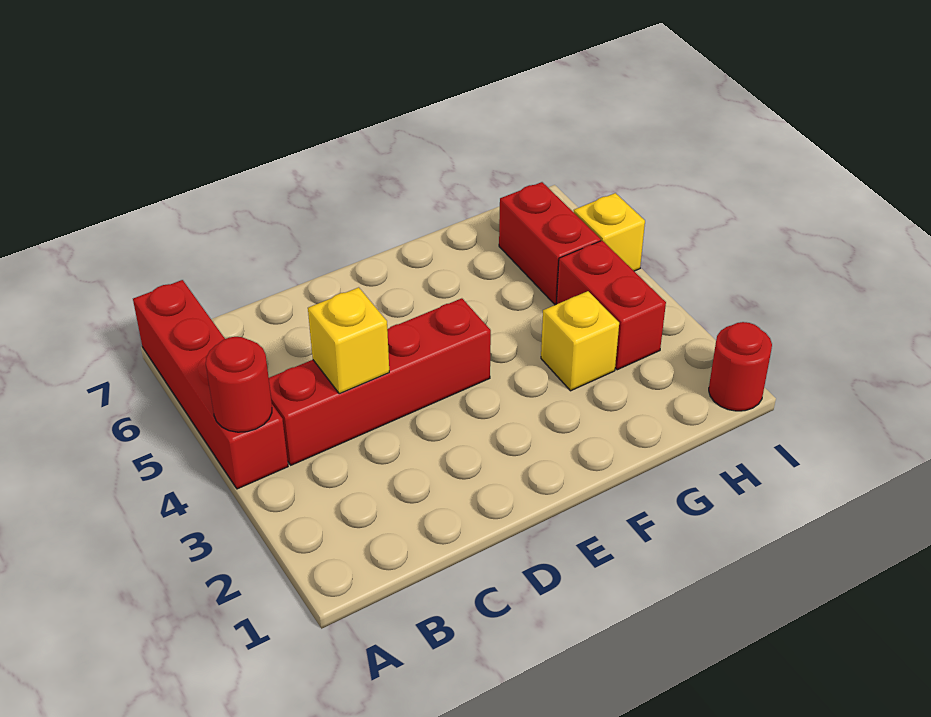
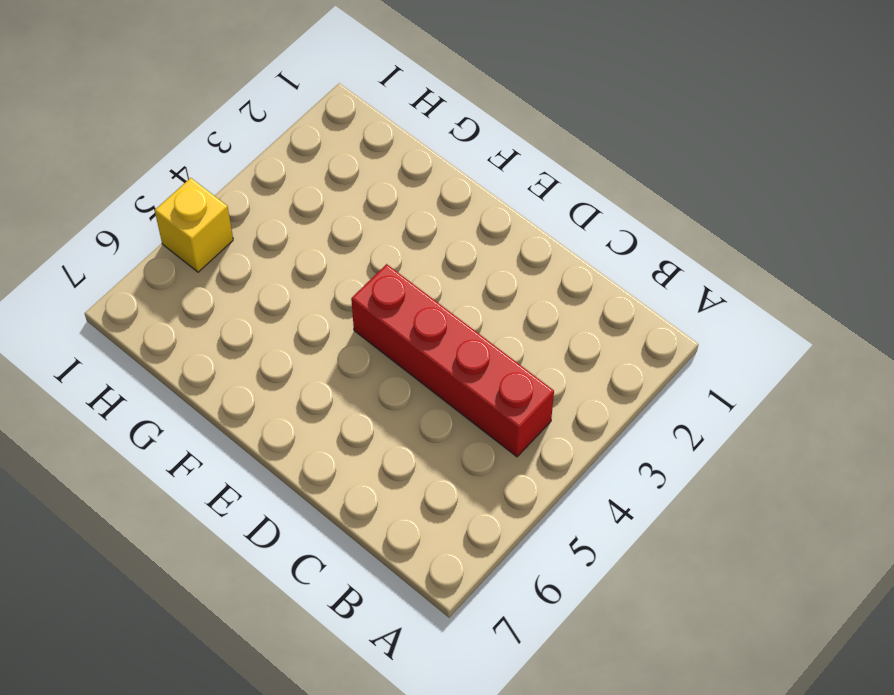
none -> red brick A4:A7 level 1
none -> yellow brick G3 level 1

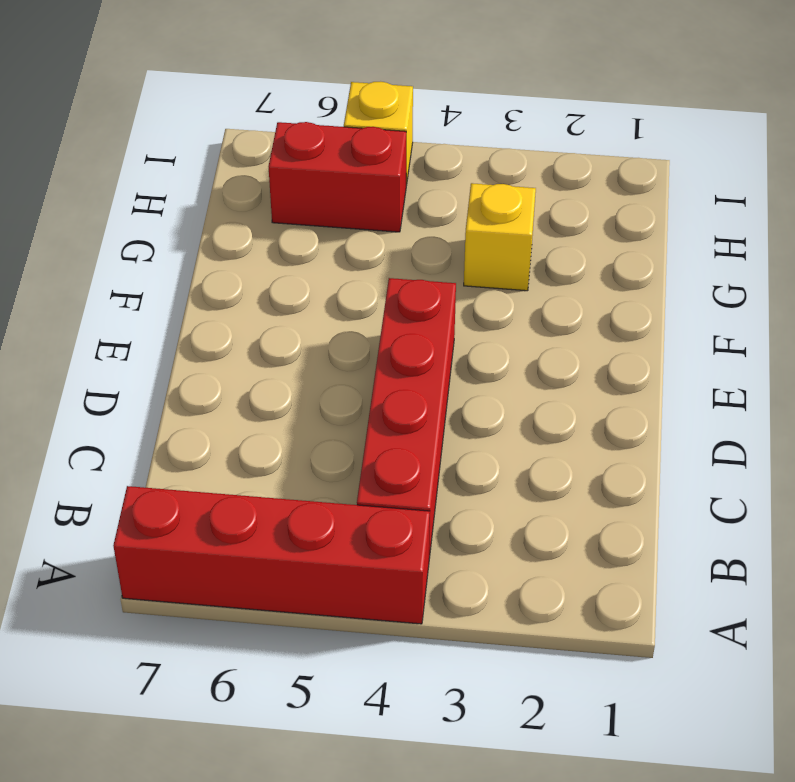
none -> red brick H3:H4 level 1
none -> red round brick I1 level 1

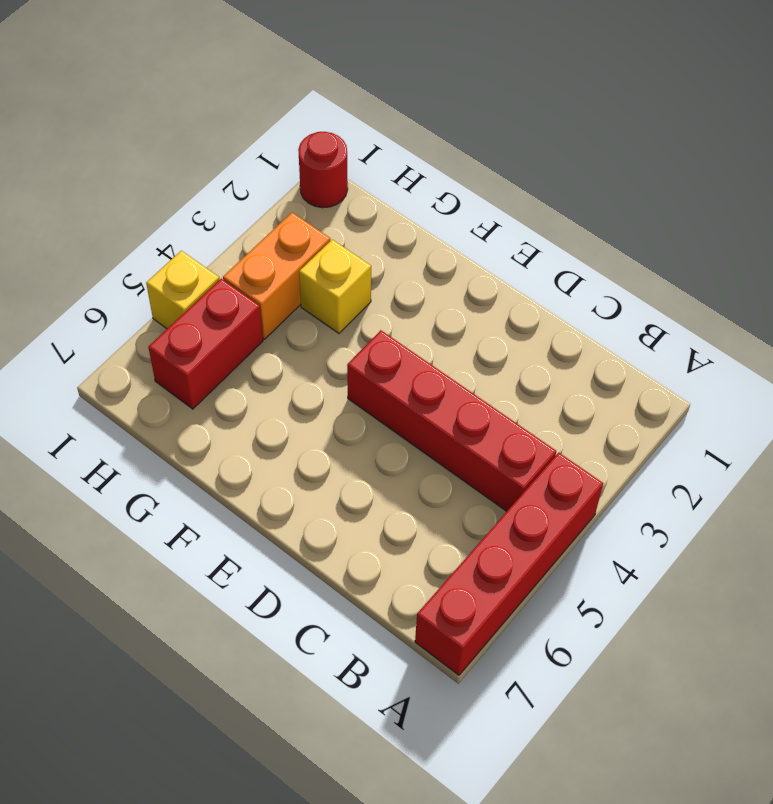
orange brick H3:H4 level 1 -> red brick H3:H4 level 1
none -> red round brick A4 level 2
none -> yellow brick C4 level 2

